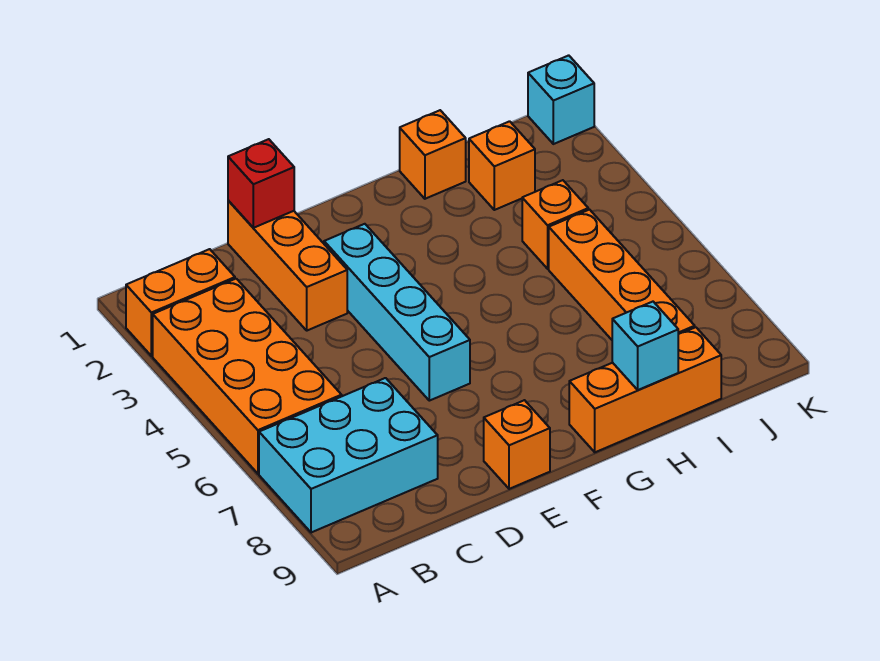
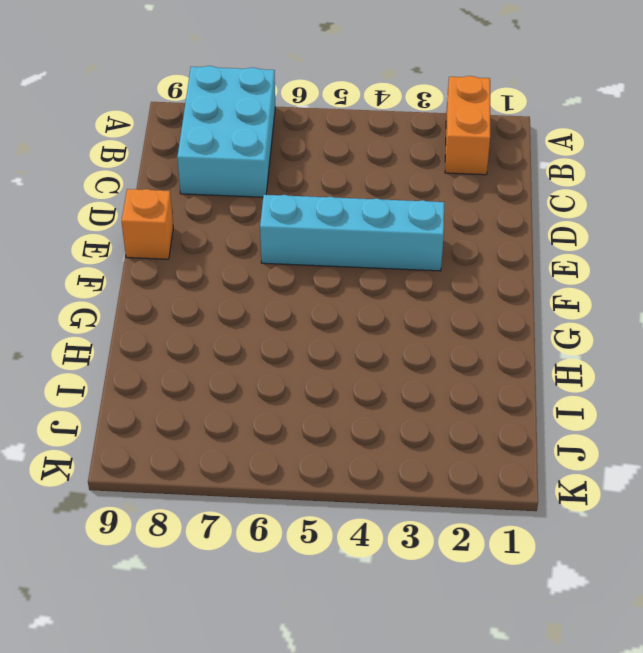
none -> orange brick A3:B6 level 1
none -> orange brick D1:D3 level 1
none -> orange brick G9:I9 level 1

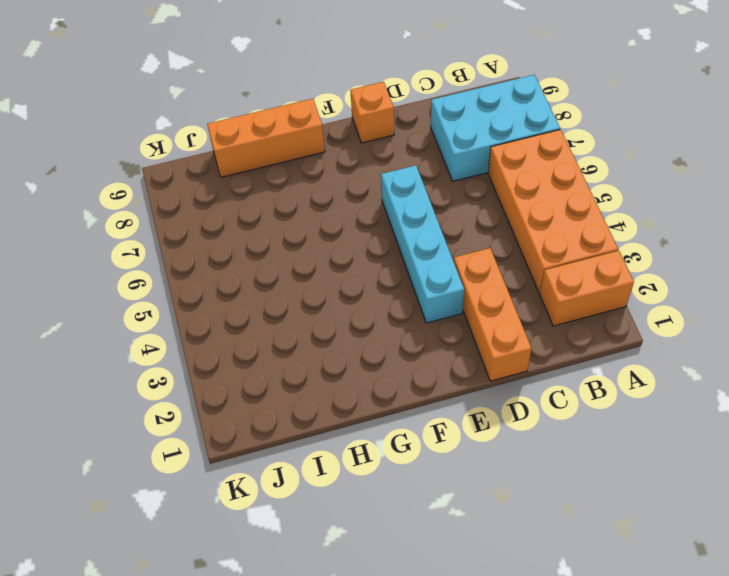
none -> orange brick H1 level 1
none -> orange brick I2 level 1
none -> orange brick I4 level 1

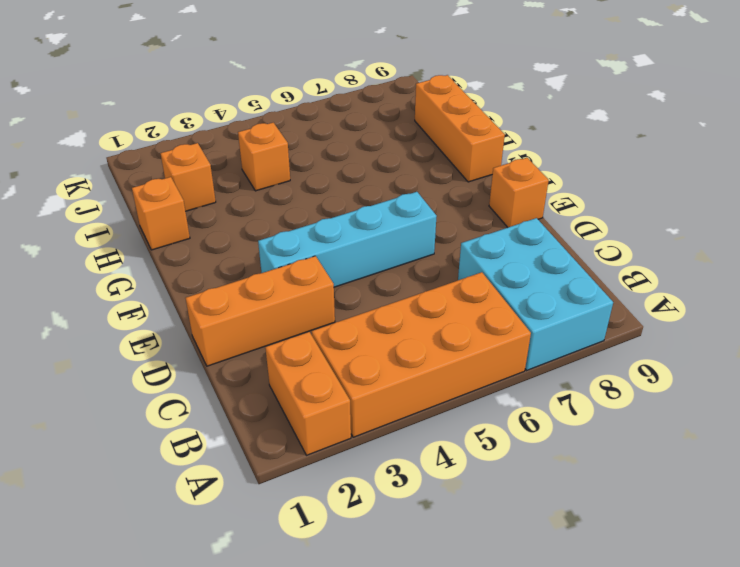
none -> orange brick I5:I8 level 1
none -> cyan brick K1 level 1
none -> red brick D1 level 2

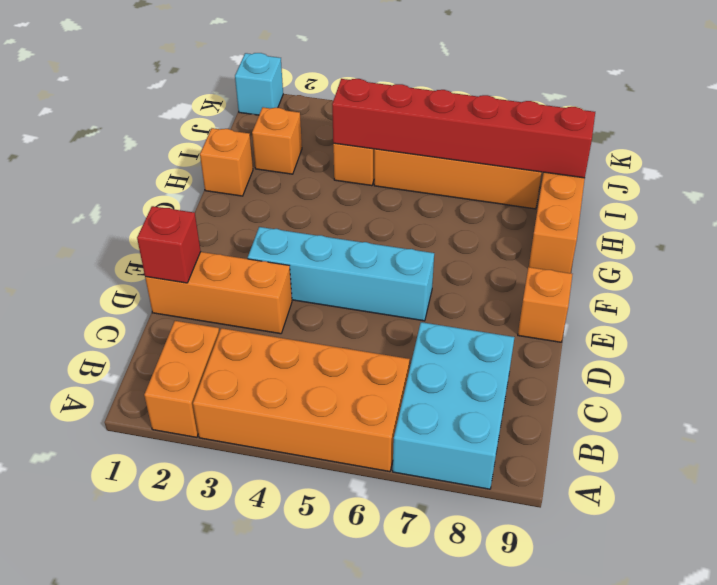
red brick I4:I9 level 2 -> none
none -> cyan brick H9 level 2

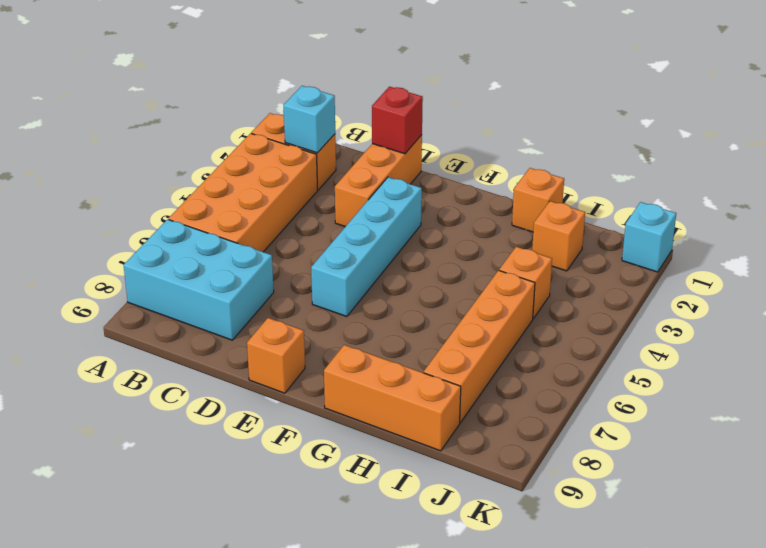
cyan brick B2 level 2 -> cyan brick H9 level 2

